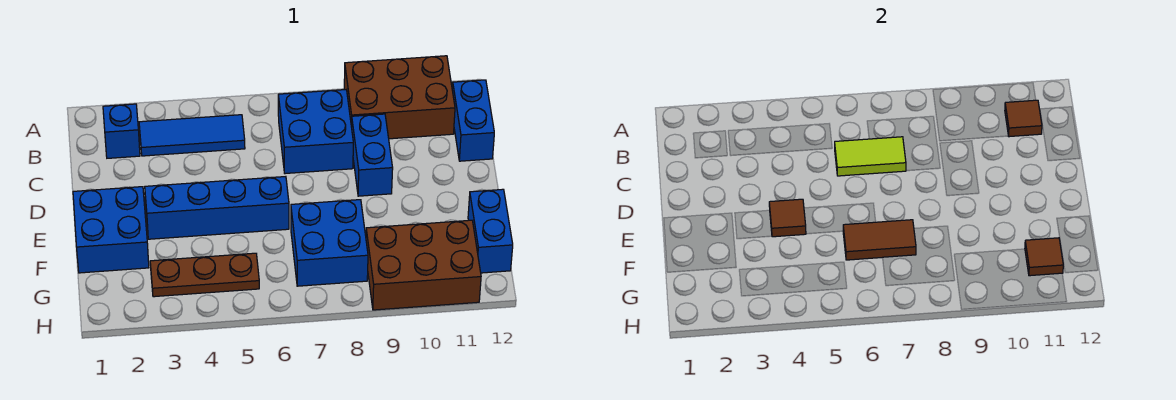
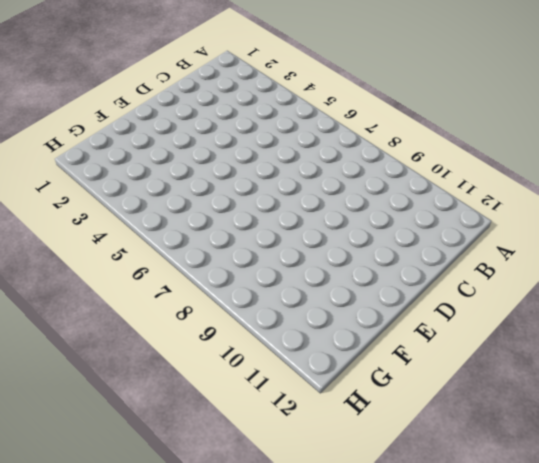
none -> brown brick A9:B11 level 1
none -> blue brick B2 level 1
none -> blue tile B3:B5 level 1

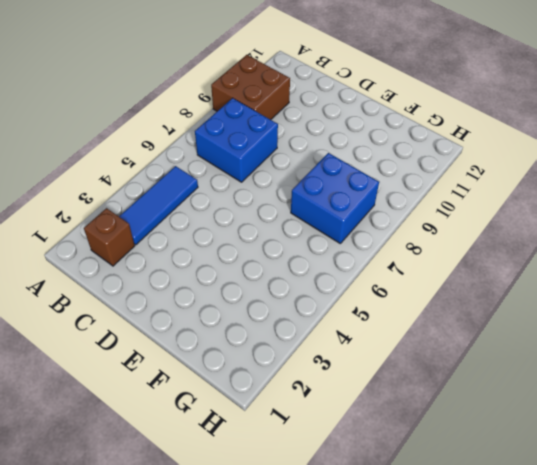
brown brick A9:B10 level 1 -> brown brick A9:B11 level 1
brown brick B2 level 1 -> blue brick B2 level 1
none -> blue brick B12:C12 level 1
none -> blue brick C9:D9 level 1
none -> blue brick E1:F2 level 1

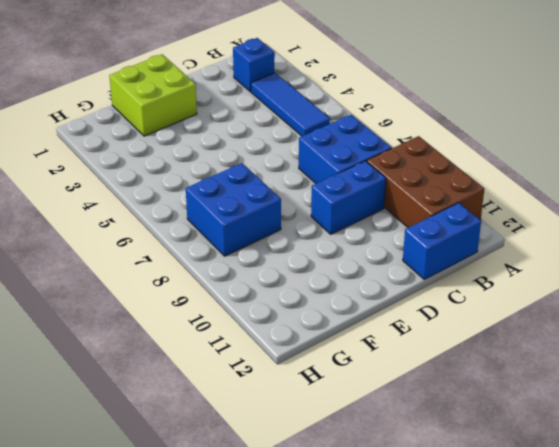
lime brick E1:F2 level 1 -> blue brick E1:F2 level 1
none -> blue brick E3:E6 level 1
none -> blue brick F12:G12 level 1
none -> brown plate G3:G5 level 1

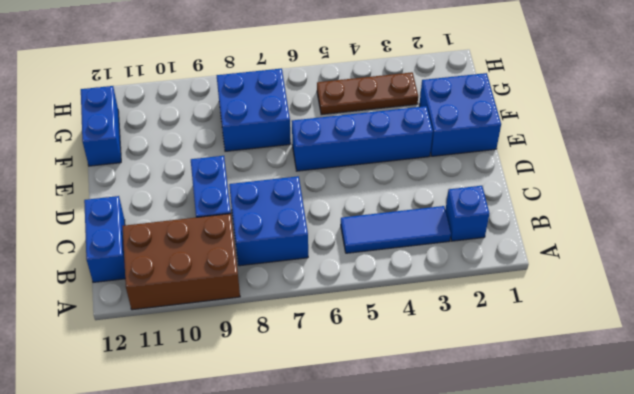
none -> brown brick G9:H11 level 1
none -> brown tile B11 level 2
none -> lime tile C6:C7 level 2

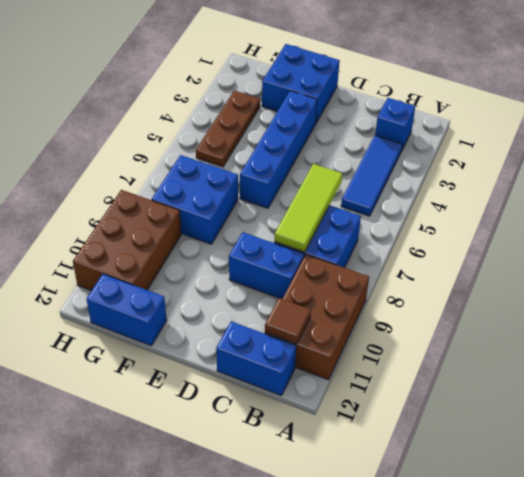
lime tile C6:C8 level 2 -> lime tile C6:C7 level 2
none -> brown tile E4 level 2
none -> brown tile F6:F7 level 2
none -> brown tile G11 level 2

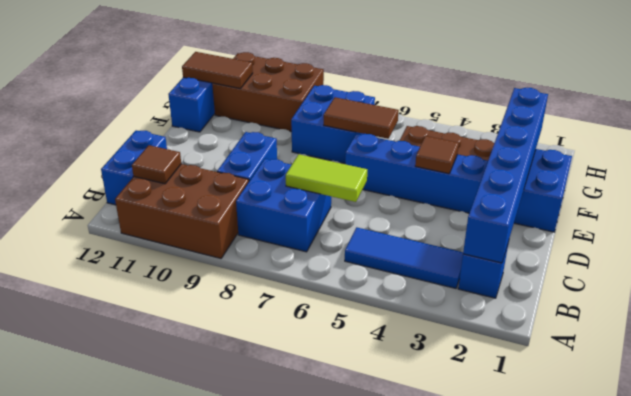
blue brick B2:G2 level 2 -> none
brown tile G11:G12 level 2 -> brown tile G11 level 2

